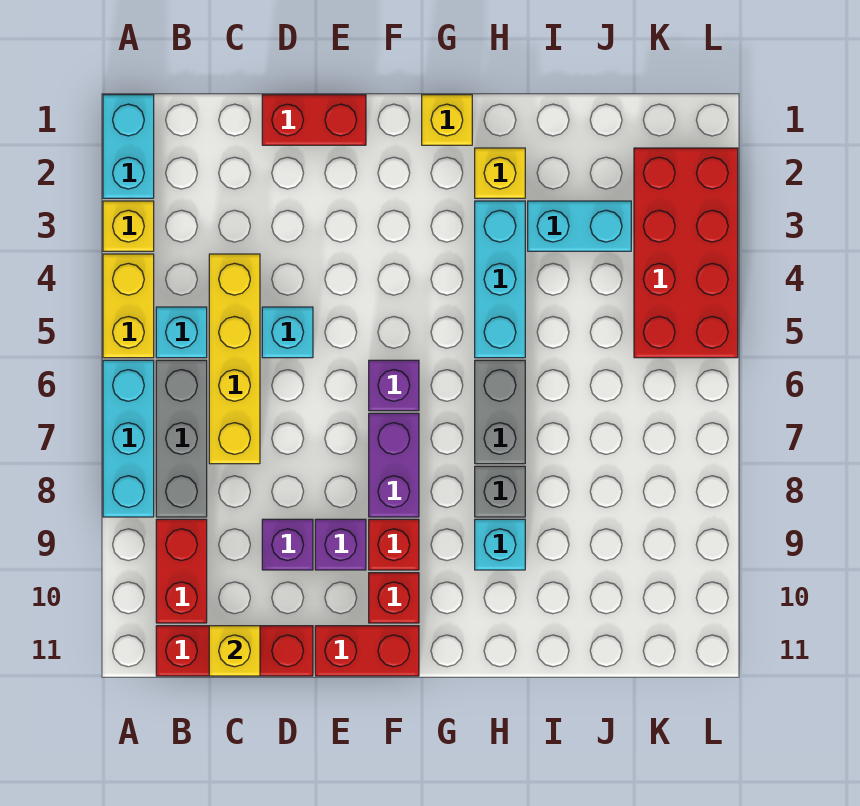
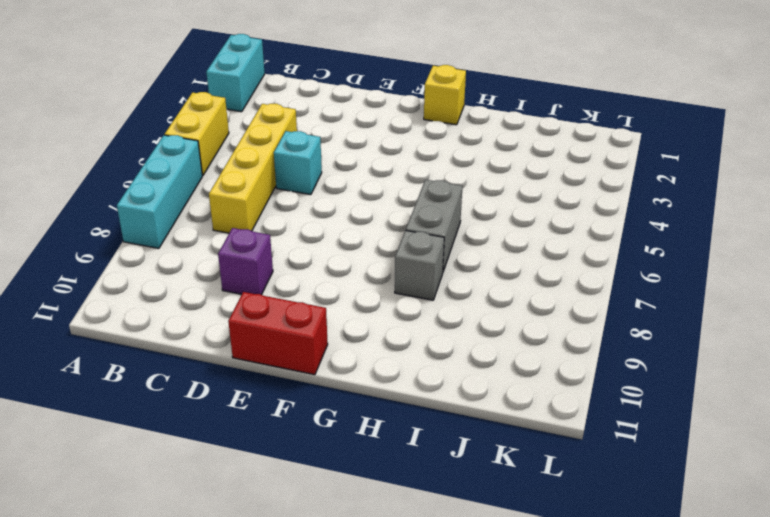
none -> yellow brick A3 level 1
none -> cyan brick B5 level 1
none -> grey brick B6:B8 level 1

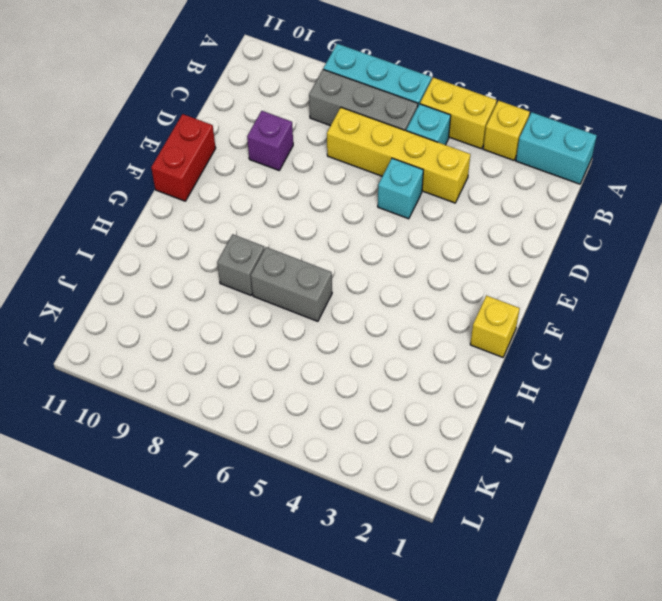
none -> red brick B9:B10 level 1
none -> red brick B11:D11 level 1
none -> red brick D1:E1 level 1

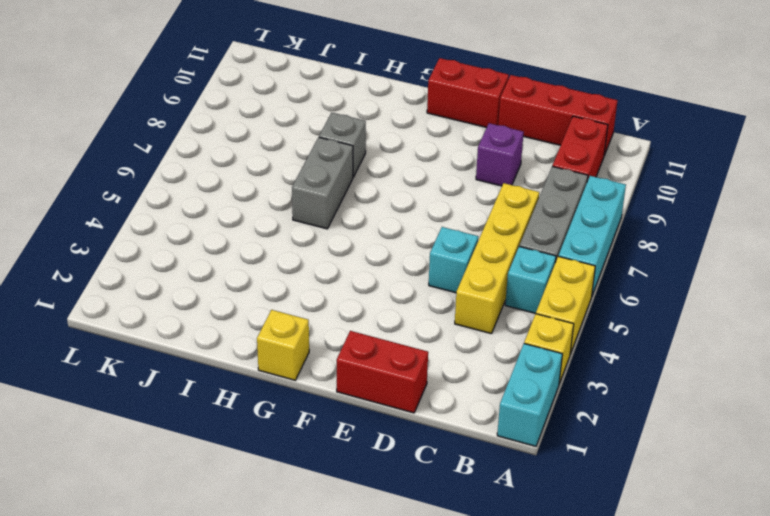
none -> purple brick E9 level 1
none -> purple brick F6 level 1
none -> purple brick F7:F8 level 1

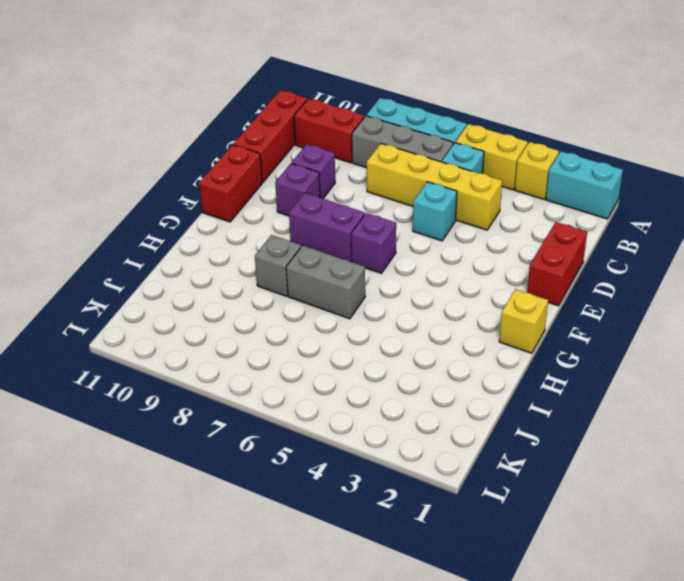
none -> red brick F9 level 1
none -> red brick F10 level 1
none -> yellow brick H2 level 1

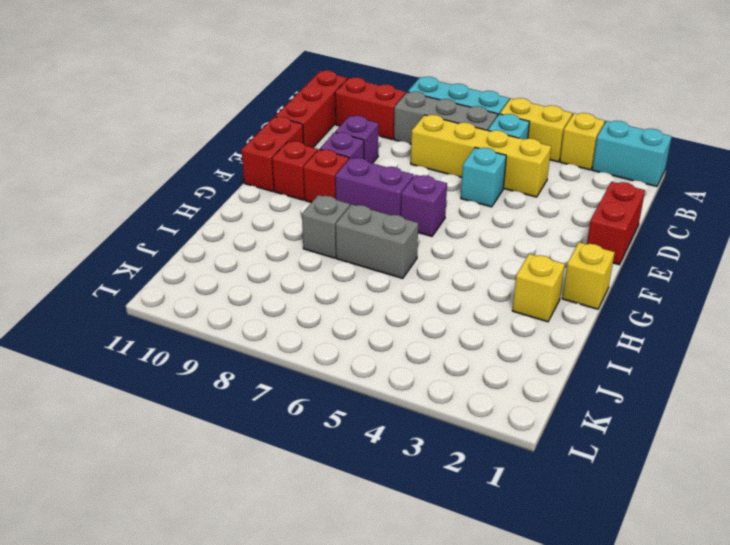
none -> cyan brick H3:H5 level 1
none -> cyan brick H9 level 1
none -> cyan brick I3:J3 level 1

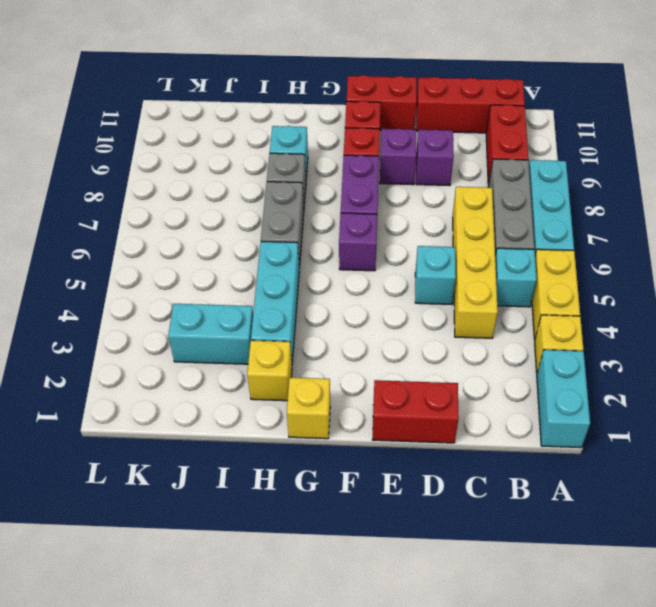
none -> red brick K2:L5 level 1
none -> yellow brick C11 level 2

